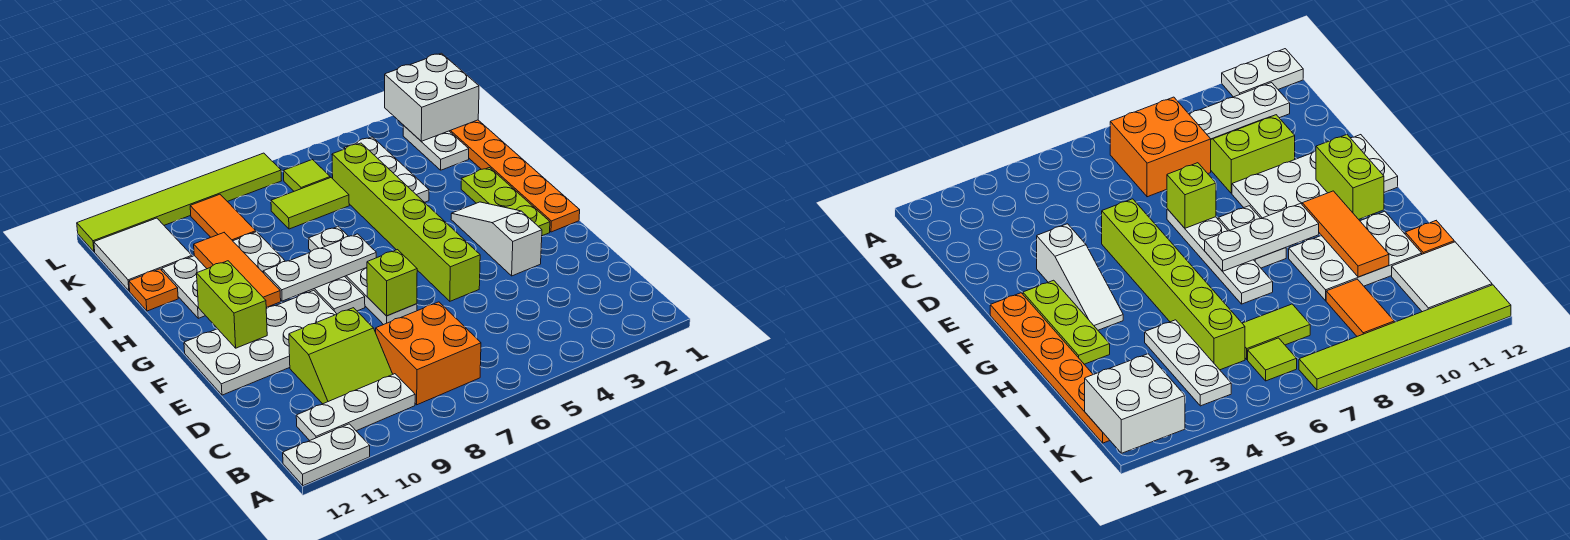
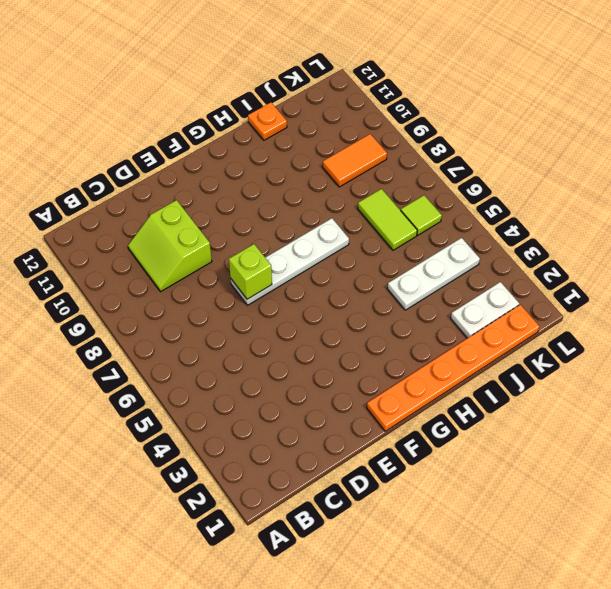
none -> white plate A11:A12 level 1
none -> orange brick B7:C8 level 1
none -> white plate B9:B11 level 1

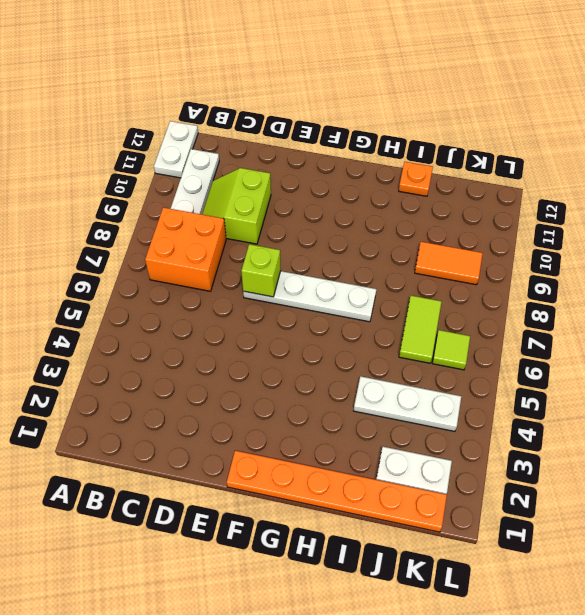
none -> white slope E3:G3 level 1 top E
none -> lime brick E5:J5 level 1
none -> white plate E9:F12 level 1

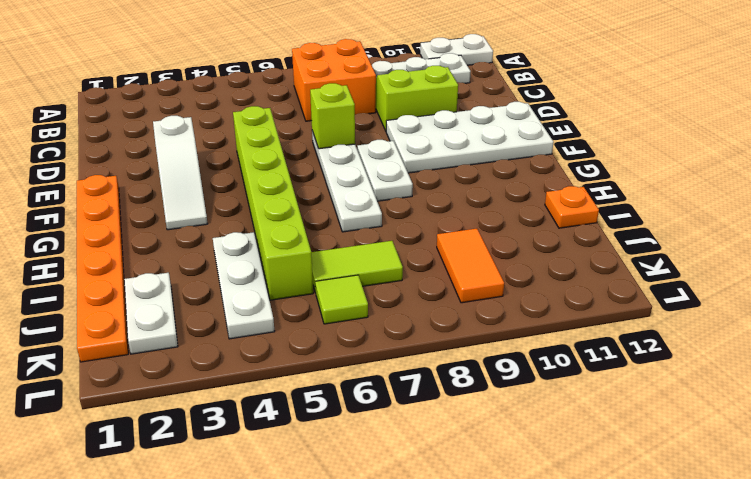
none -> lime plate F2:H2 level 1
none -> white plate H9:I11 level 1
none -> white tile J11:K12 level 1

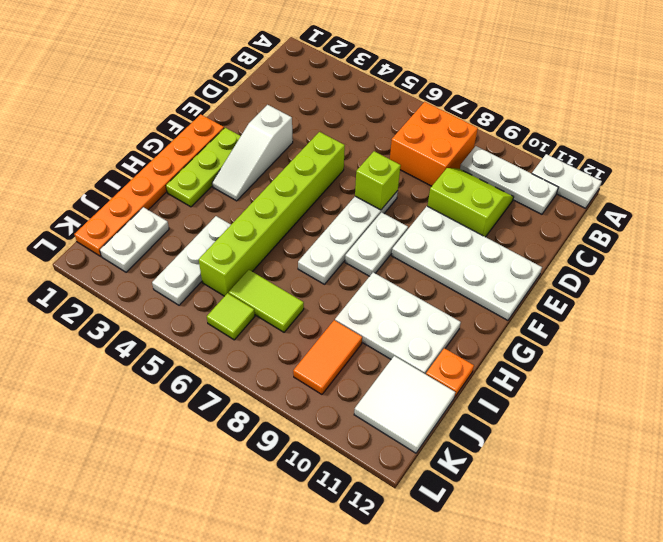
none -> lime tile L7:L12 level 1
none -> lime brick F11:G11 level 2
none -> white plate G7:G9 level 2

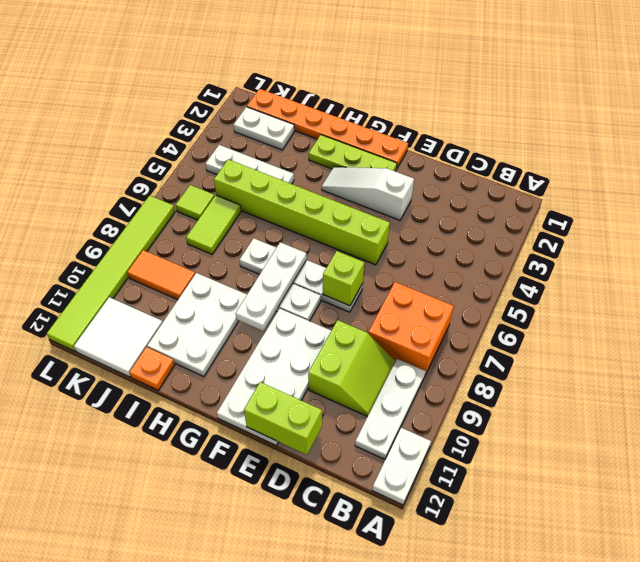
lime brick D12:E12 level 2 -> lime brick F11:G11 level 2
none -> orange tile G10:I10 level 2
none -> white brick K1:L2 level 2

